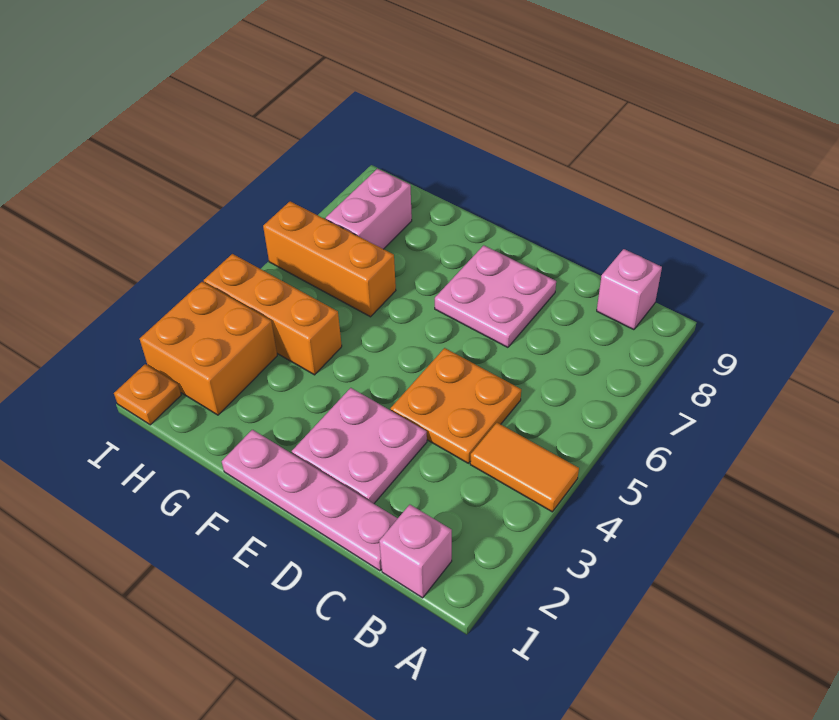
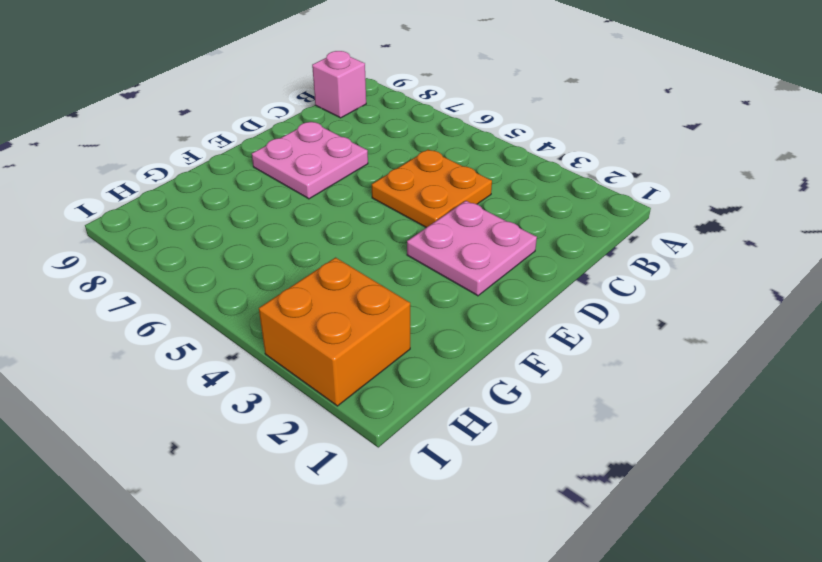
none -> orange tile A4:B4 level 1
none -> pink brick B1 level 1
none -> pink plate C1:F1 level 1

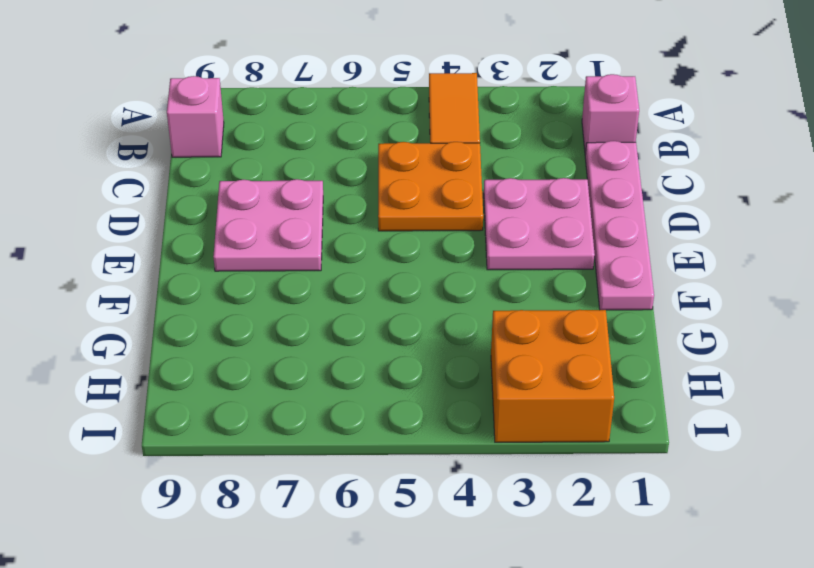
none -> orange brick G4:I4 level 1
none -> orange brick G6:I6 level 1
none -> pink brick H7:H8 level 1

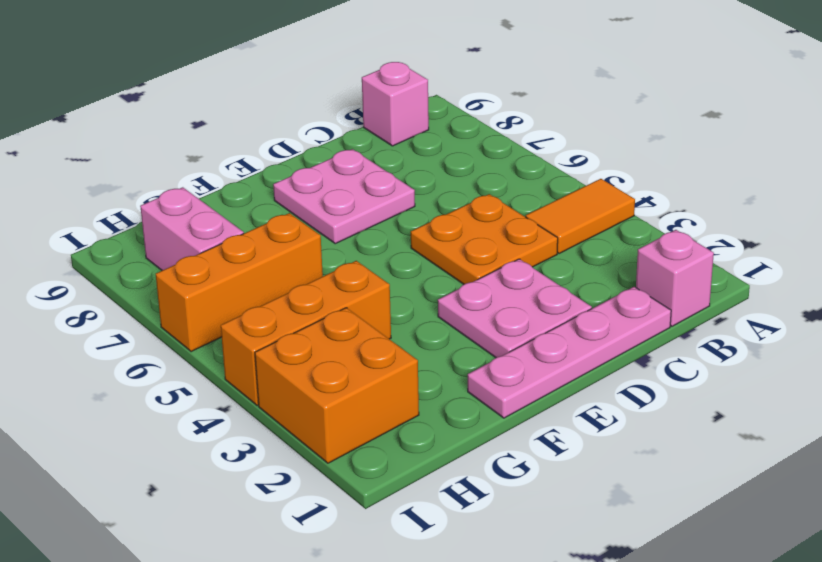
none -> orange plate I1 level 1

